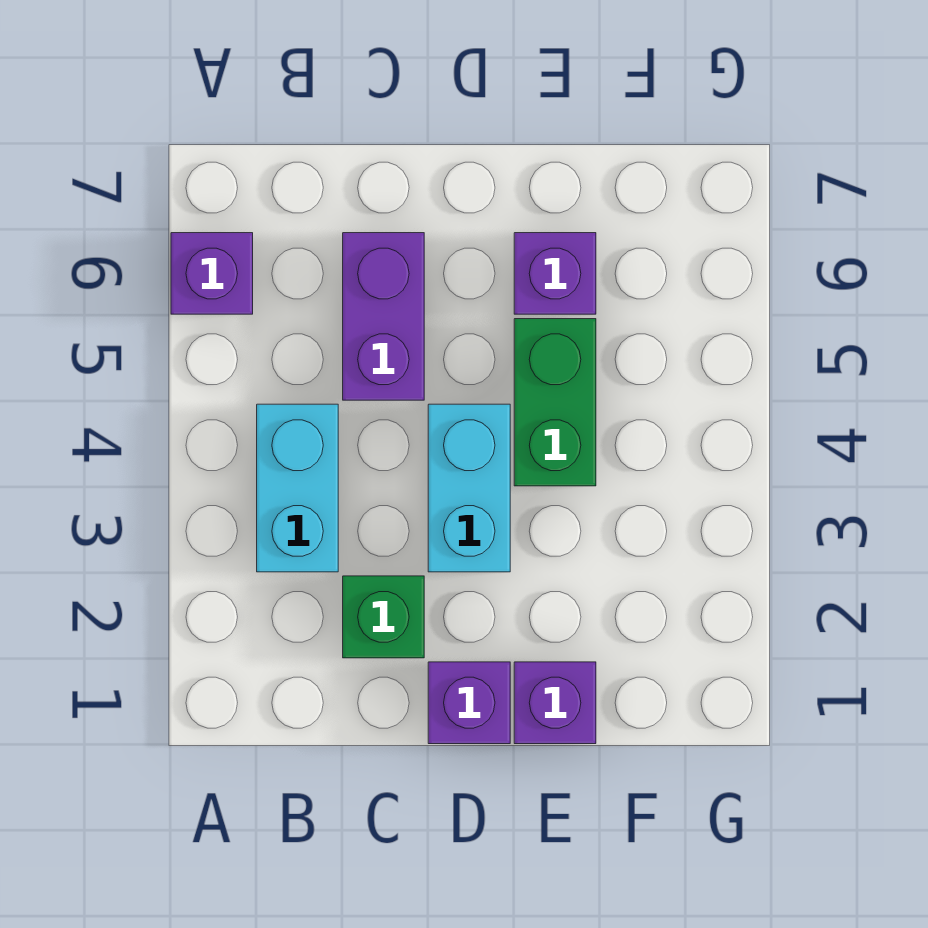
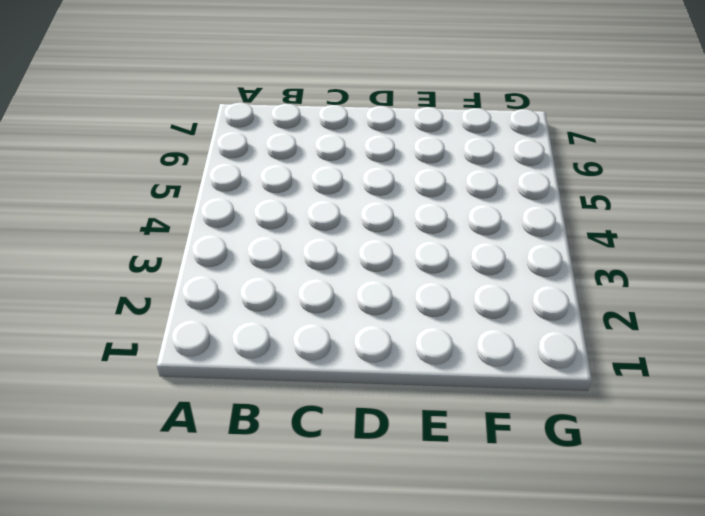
none -> purple brick A6 level 1
none -> cyan brick B3:B4 level 1

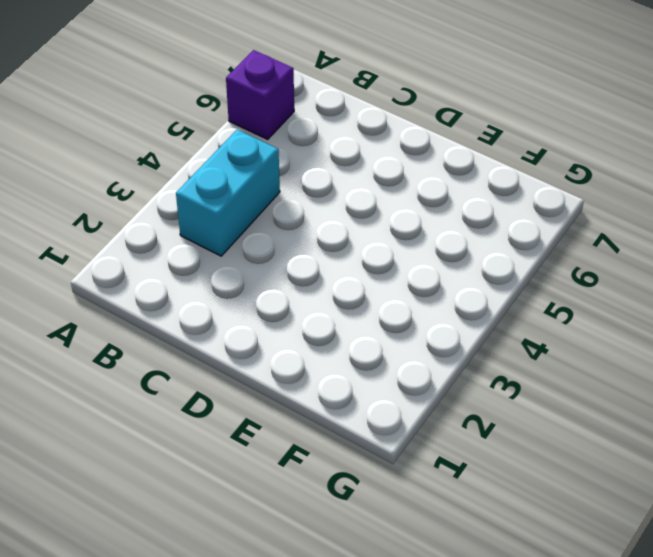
none -> green brick C2 level 1
none -> purple brick C5:C6 level 1

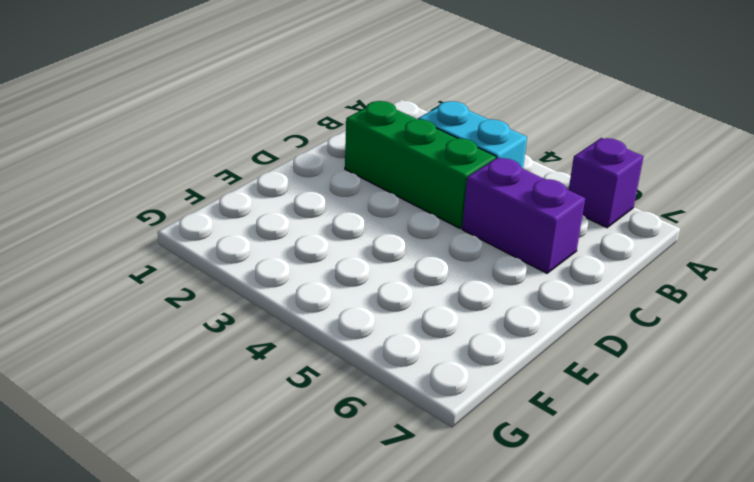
green brick C2:C4 level 1 -> green brick C2 level 1
none -> purple brick D1 level 1
none -> cyan brick D3:D4 level 1

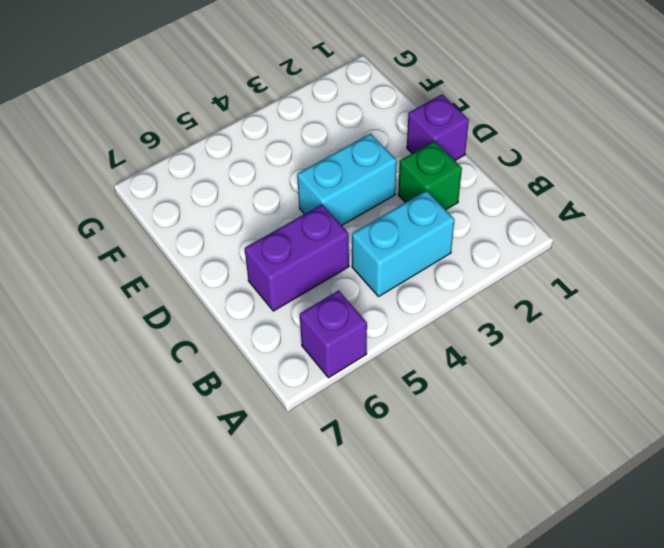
none -> purple brick E1 level 1
none -> green brick E4:E5 level 1

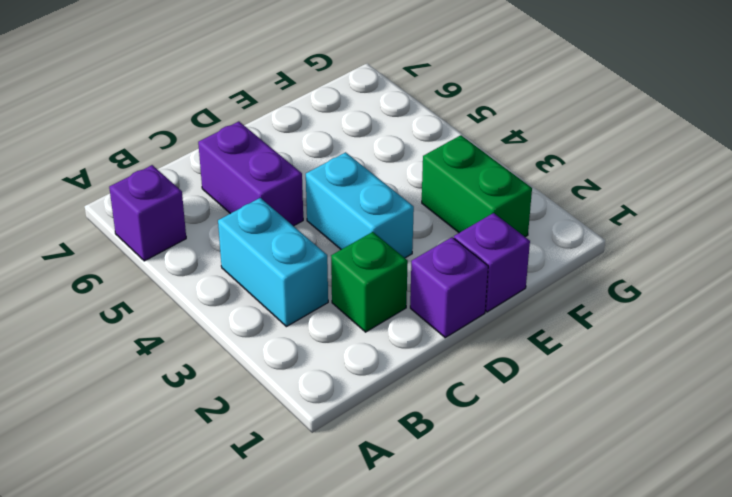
green brick F2:F3 level 1 -> green brick E4:E5 level 1
none -> purple brick E6 level 1

